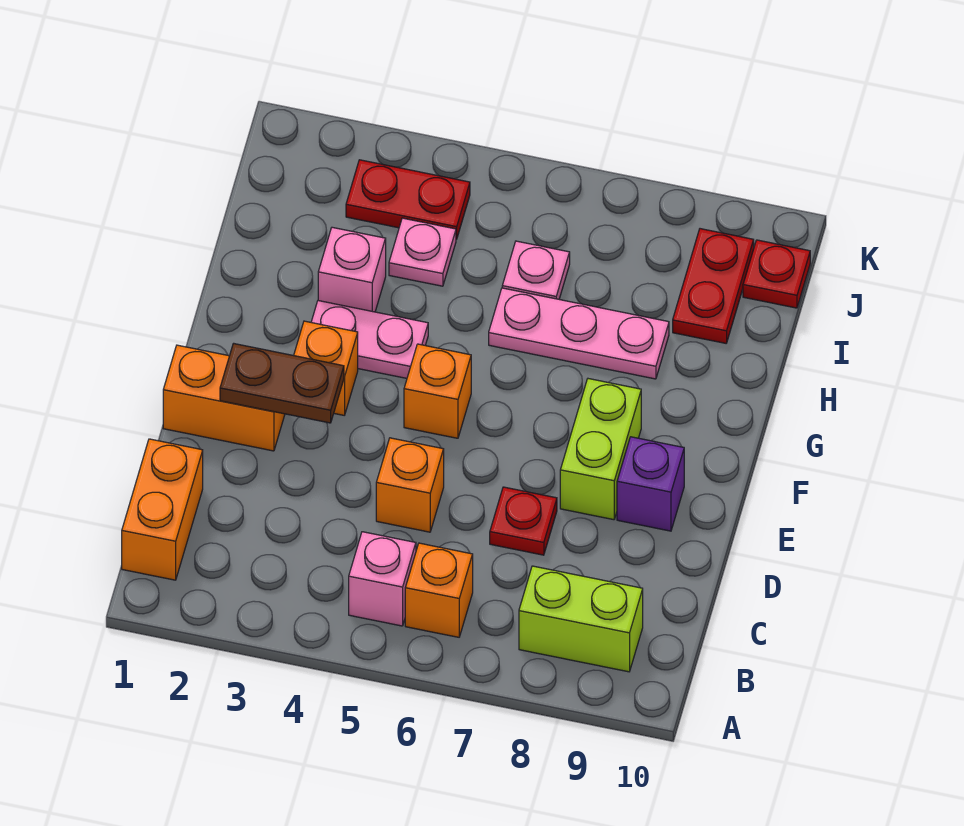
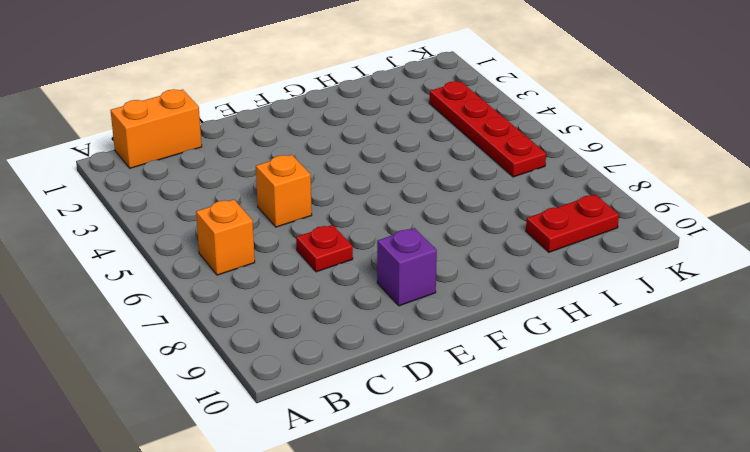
red plate J3:J6 level 1 -> red plate J3:J4 level 1
none -> pink brick B5 level 1
none -> lime brick B8:B9 level 1
none -> orange brick E1:E2 level 1

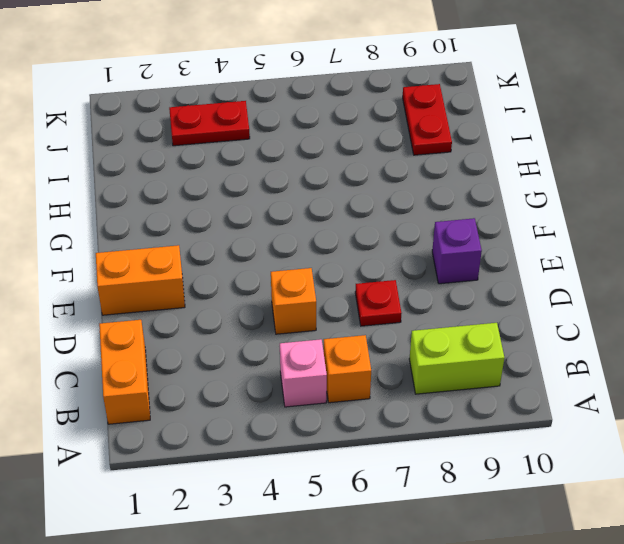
none -> lime brick E8:F8 level 1
none -> orange brick F3 level 1
none -> orange brick F5 level 1

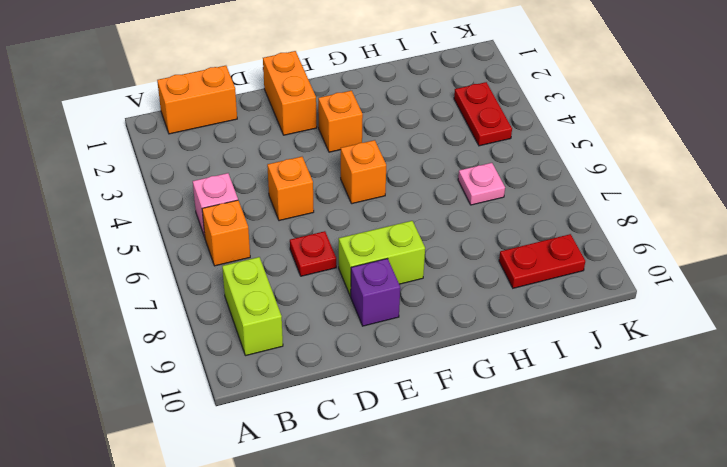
none -> pink plate G3:G4 level 1
none -> pink brick H3 level 1
none -> pink plate H6:H8 level 1

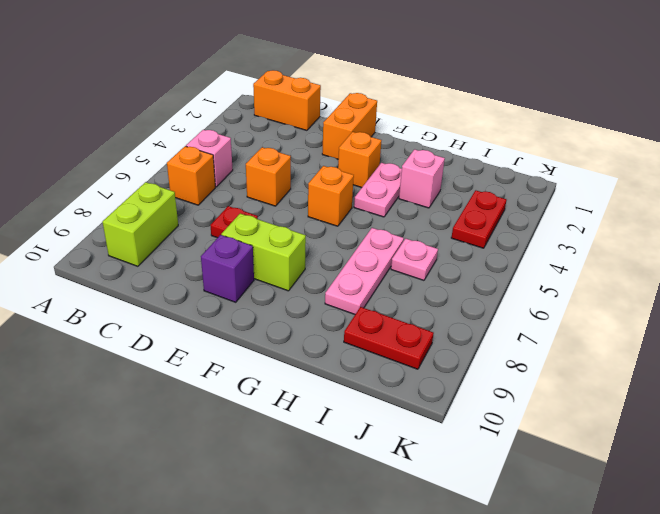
none -> pink plate I4 level 1
none -> red plate J10 level 1
none -> brown plate E2:E3 level 2

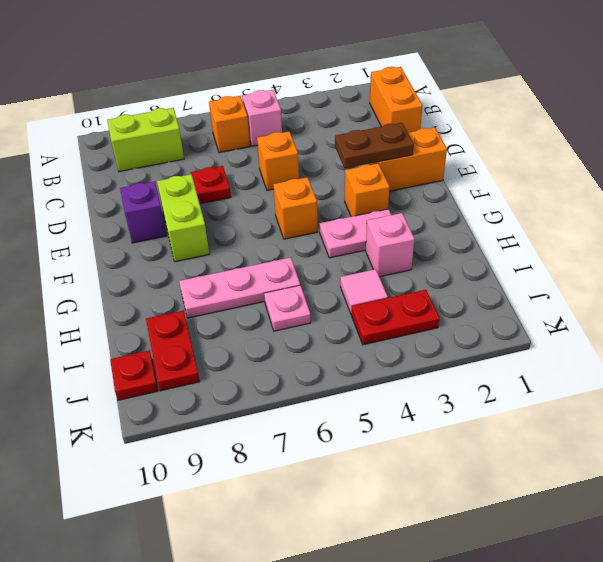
pink tile I4 level 1 -> pink plate I4 level 1

